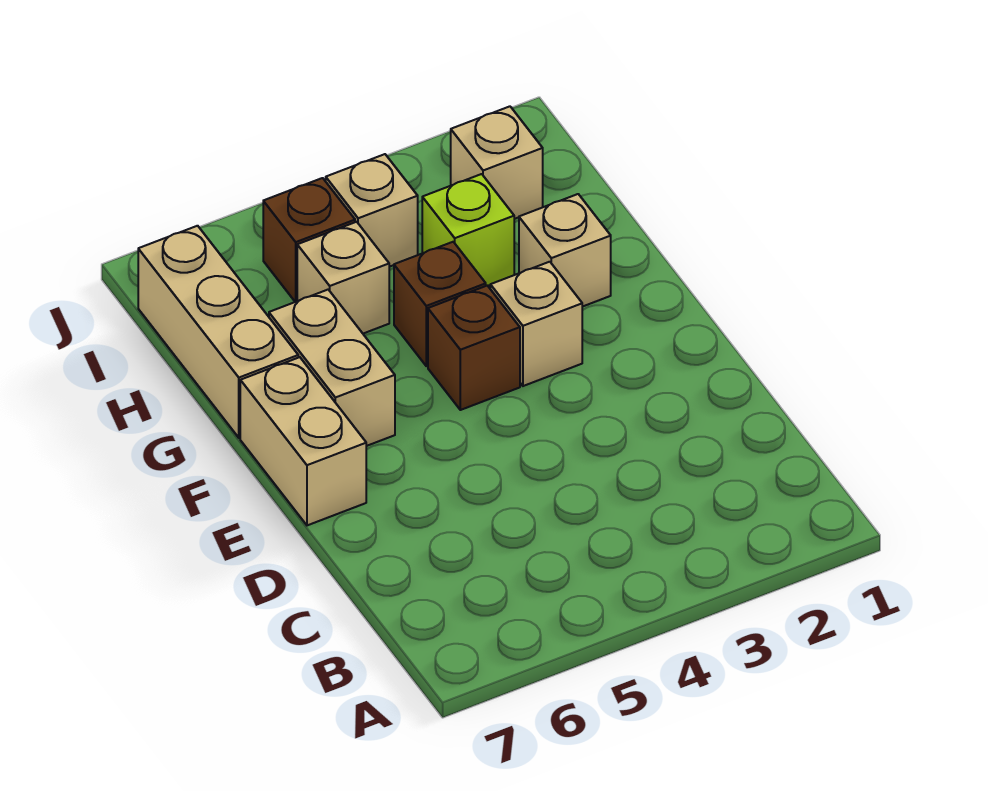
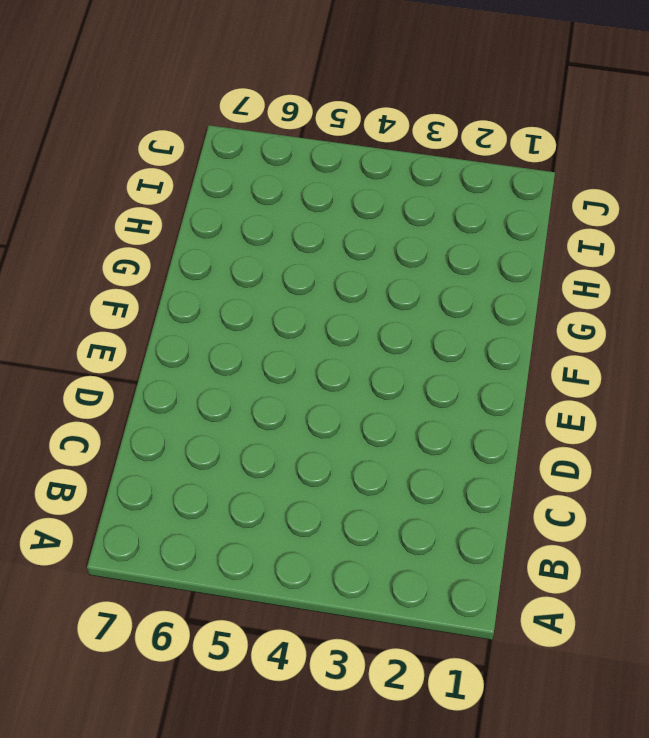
none -> tan brick E7:F7 level 1
none -> tan brick F3 level 1
none -> brown brick F4 level 1

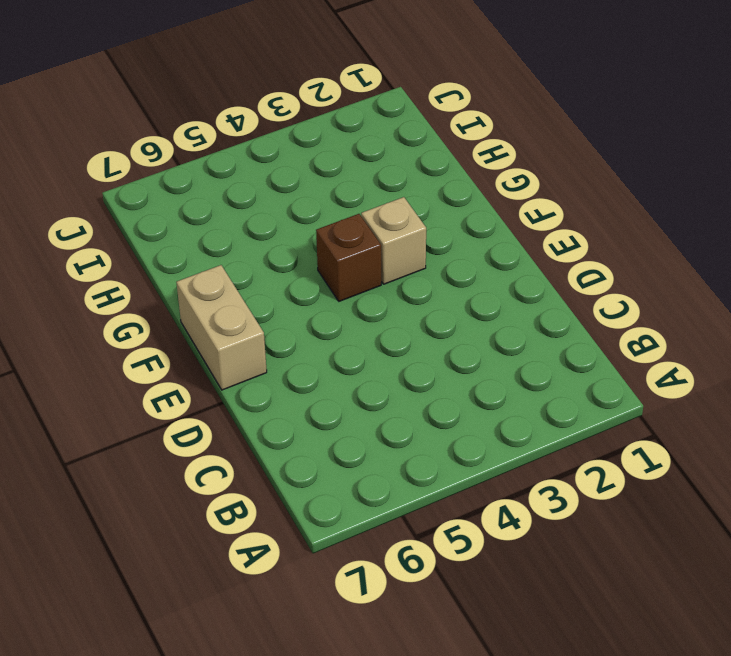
none -> tan brick F6:G6 level 1
none -> tan brick G2 level 1
none -> brown brick G4 level 1

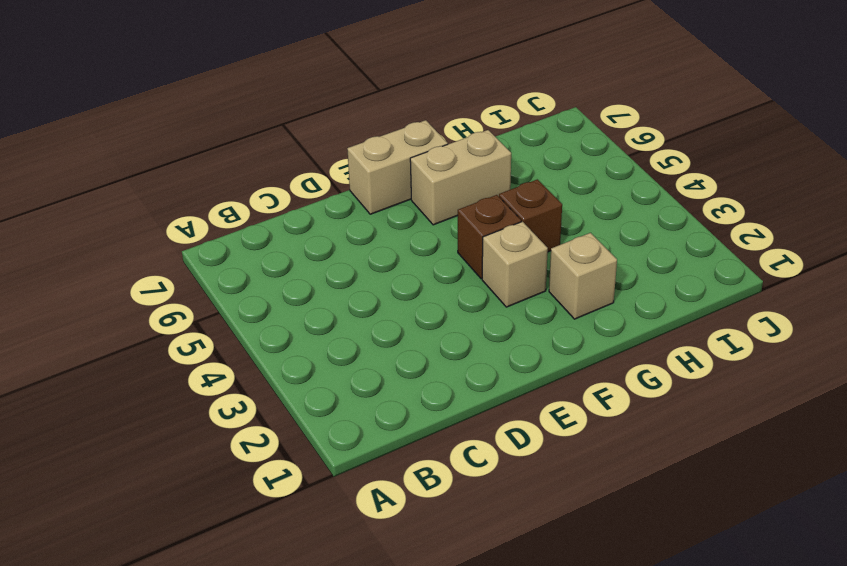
none -> tan brick G7:I7 level 1
none -> lime brick H3 level 1
none -> tan brick H5 level 1

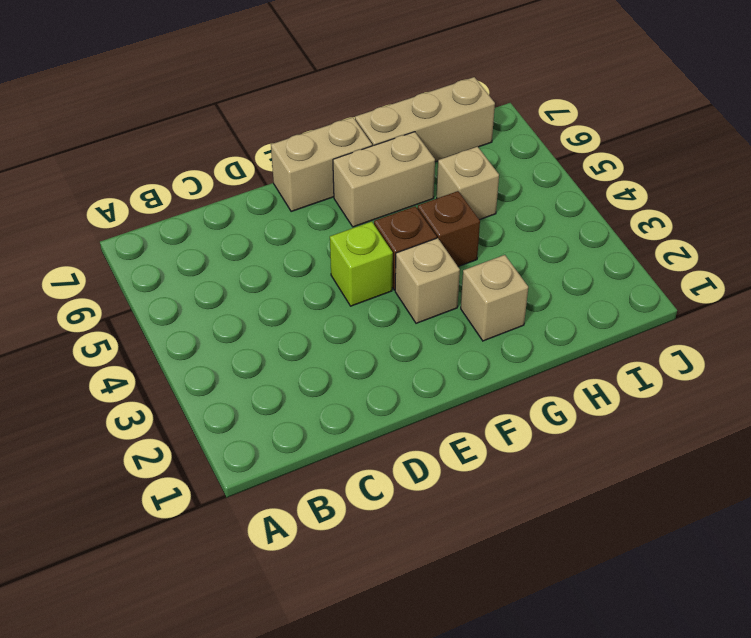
lime brick E4 level 1 -> lime brick H3 level 1
none -> tan brick I2 level 1
none -> tan brick I4 level 1
none -> brown brick I5 level 1

